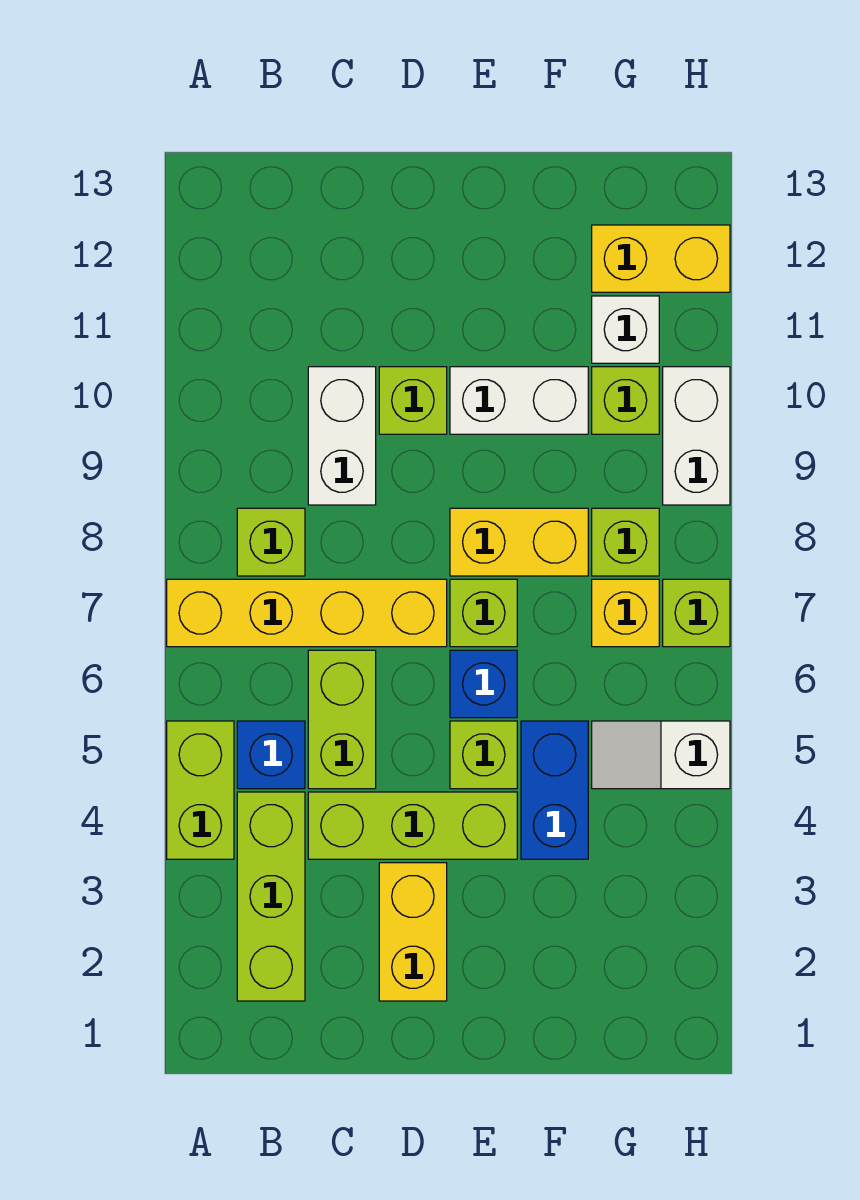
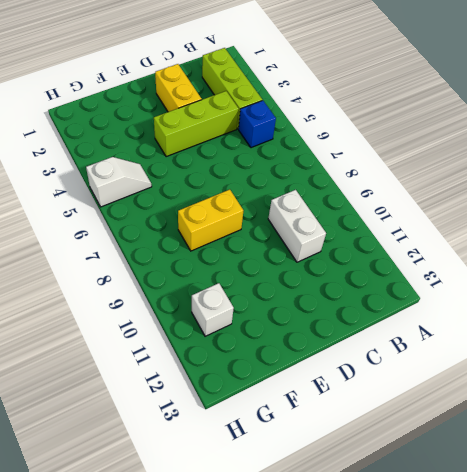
none -> lime brick A4:A5 level 1
none -> yellow brick A7:D7 level 1
none -> lime brick B8 level 1

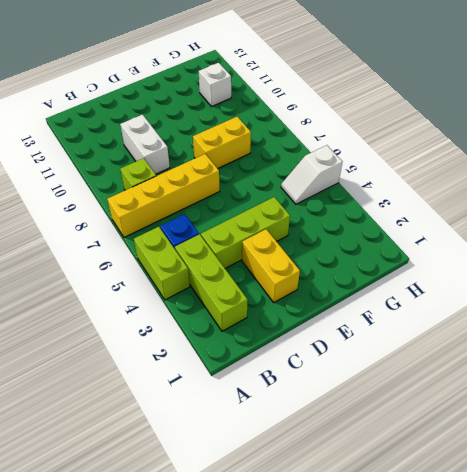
none -> lime brick C5:C6 level 1
none -> lime brick D10 level 1
none -> lime brick E5 level 1

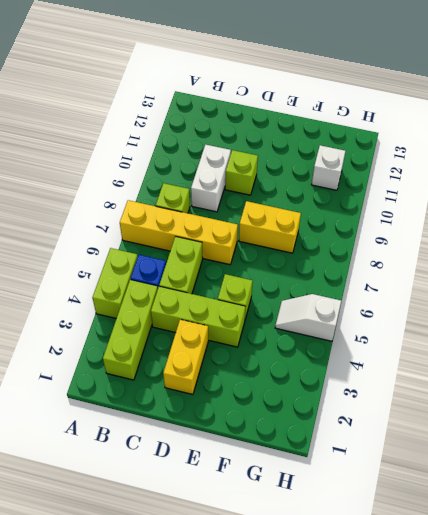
none -> blue brick E6 level 1
none -> lime brick E7 level 1
none -> white brick E10:F10 level 1

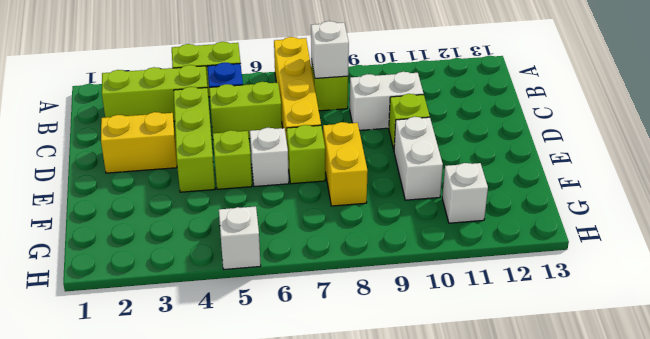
white brick B8 level 2 -> none
white brick E6 level 1 -> blue brick E6 level 1
none -> blue brick F4:F5 level 1
none -> yellow brick G7 level 1
none -> lime brick G8 level 1

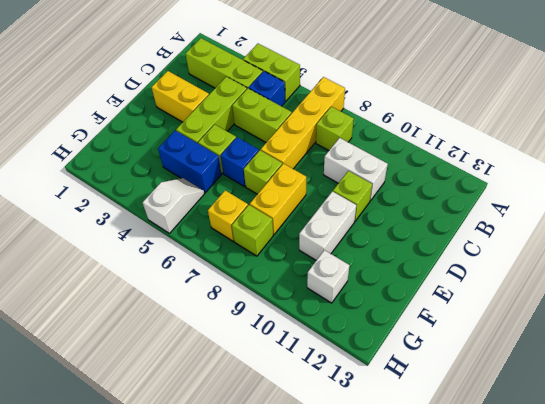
none -> lime brick G10 level 1
none -> yellow brick G12:H12 level 1
none -> lime brick H7 level 1

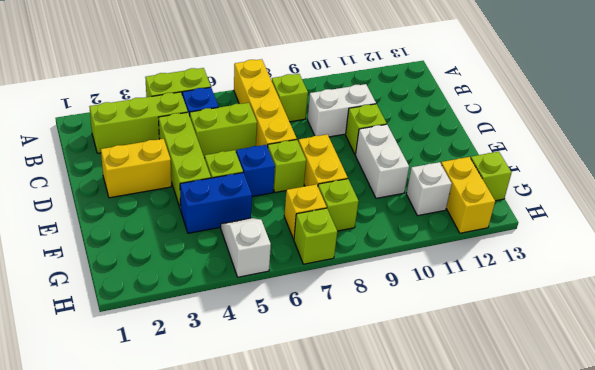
lime brick G13 level 1 -> lime brick G10 level 1
none -> white brick H9:H10 level 1

